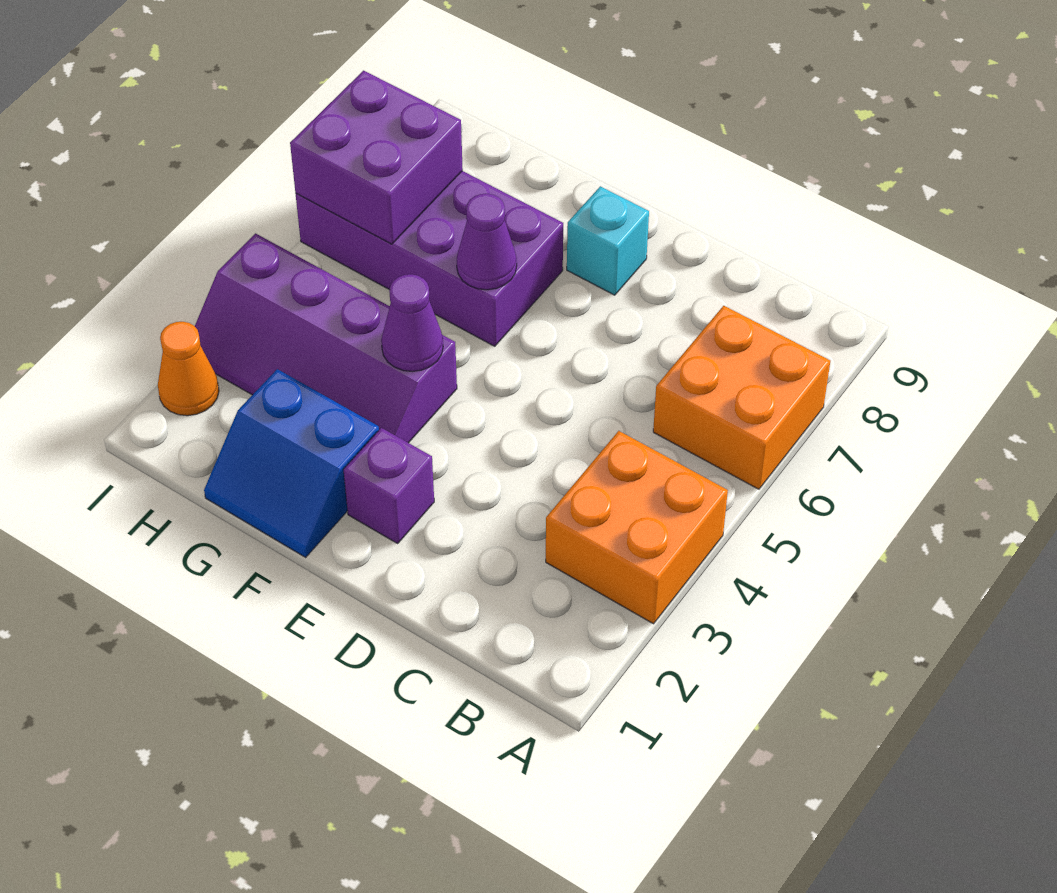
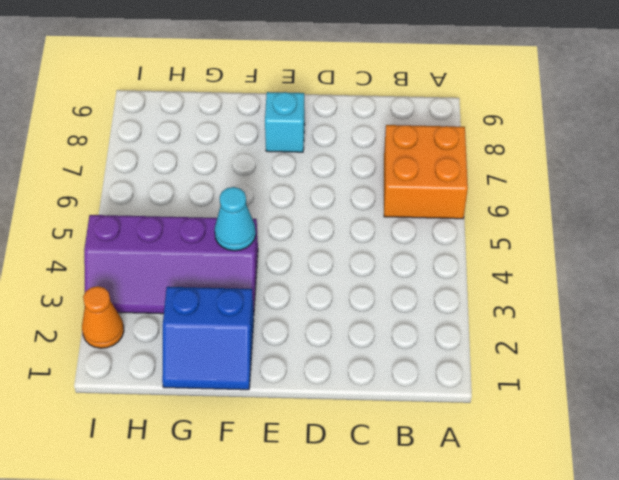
cyan cone F4 level 2 -> purple cone F4 level 2
none -> orange brick A3:B4 level 1
none -> purple brick E2 level 1

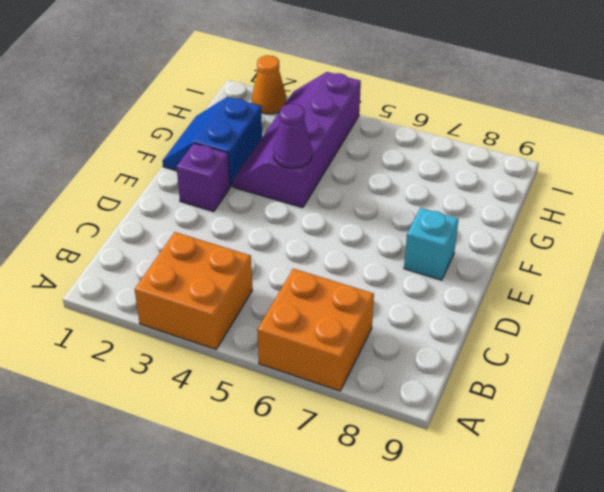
none -> purple brick F6:I7 level 1
none -> purple cone F6 level 2

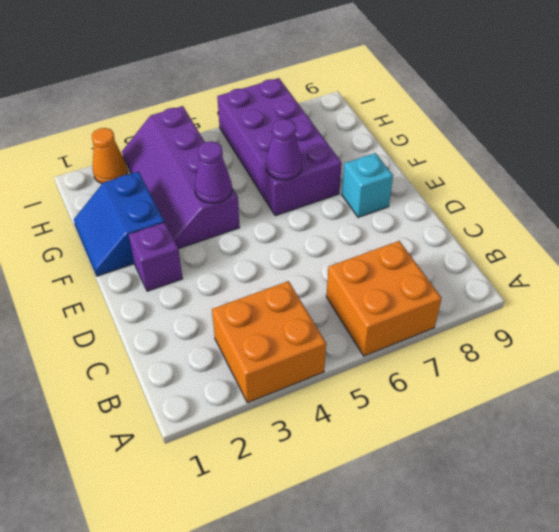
none -> purple brick H6:I7 level 2

